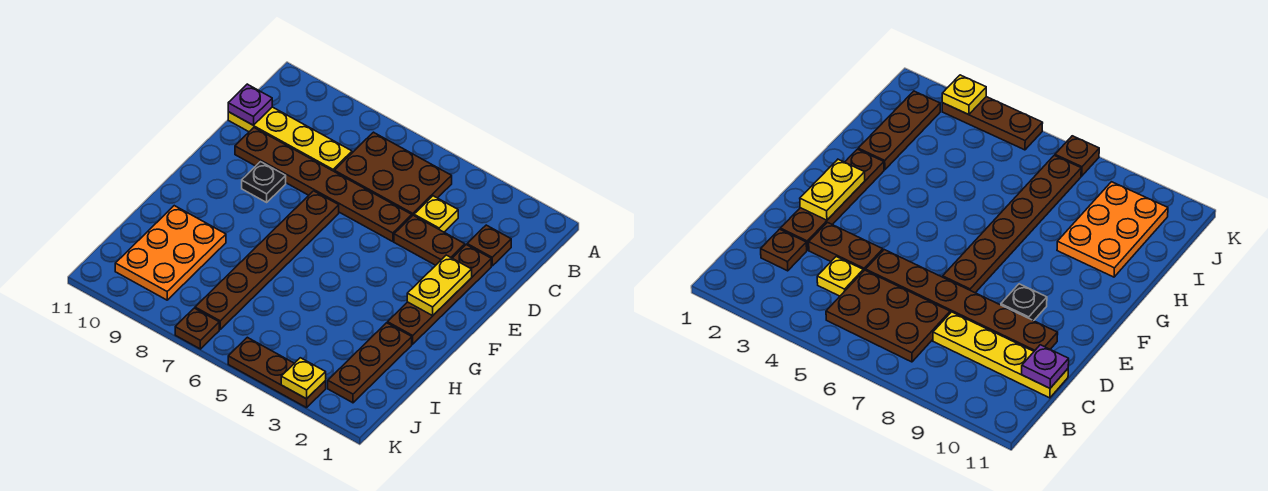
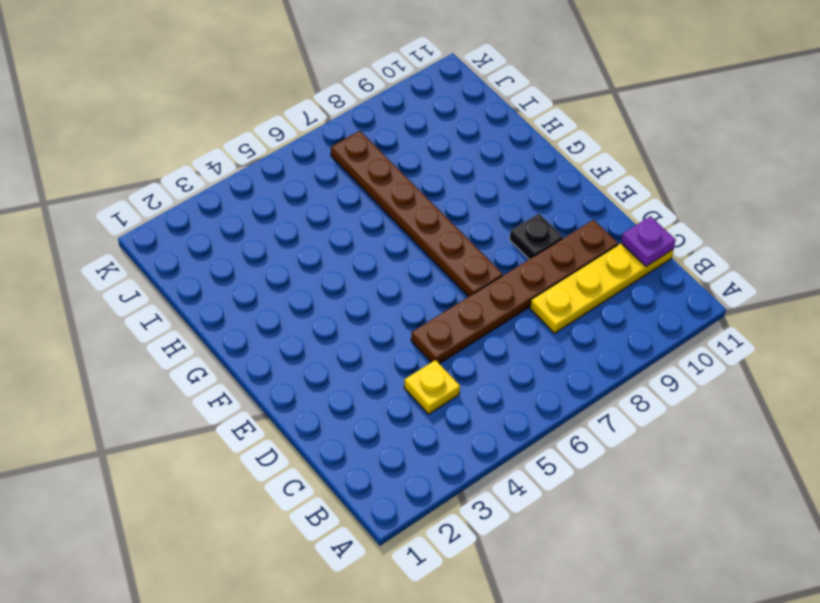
none -> brown plate B5:C7 level 1
none -> brown plate C2 level 1
none -> brown plate D2:G2 level 1

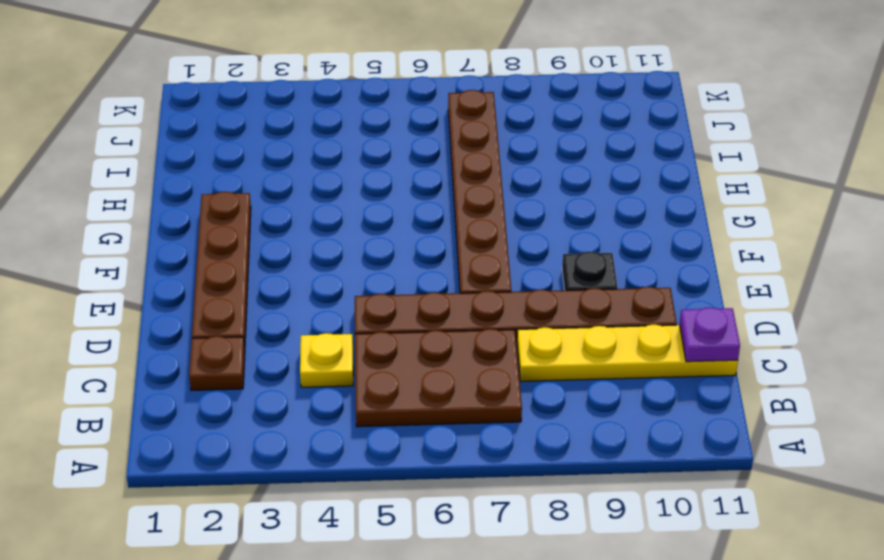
none -> brown plate D3:D4 level 1
none -> brown plate H2:J2 level 1
none -> orange plate H9:J10 level 1

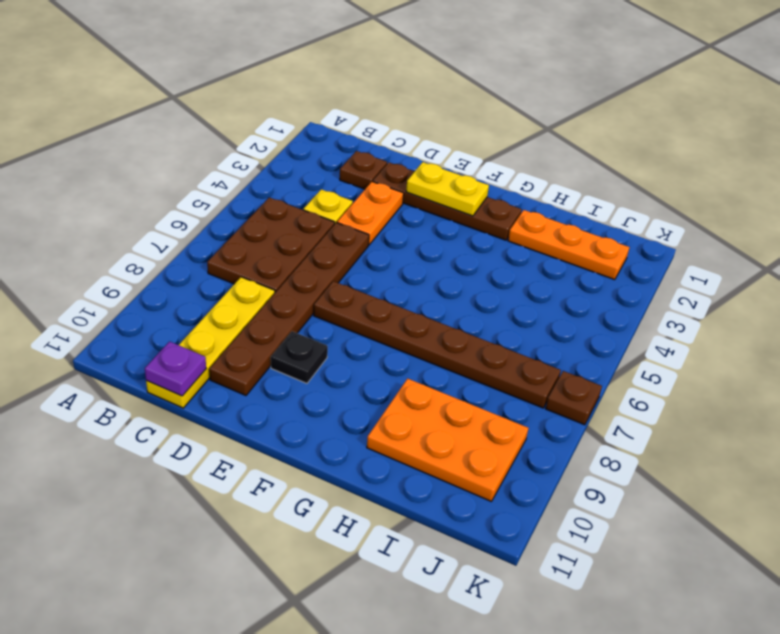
orange plate D3:D4 level 1 -> brown plate D3:D4 level 1
orange plate H2:J2 level 1 -> brown plate H2:J2 level 1
none -> brown plate K3:K5 level 1
none -> yellow plate K3 level 2

